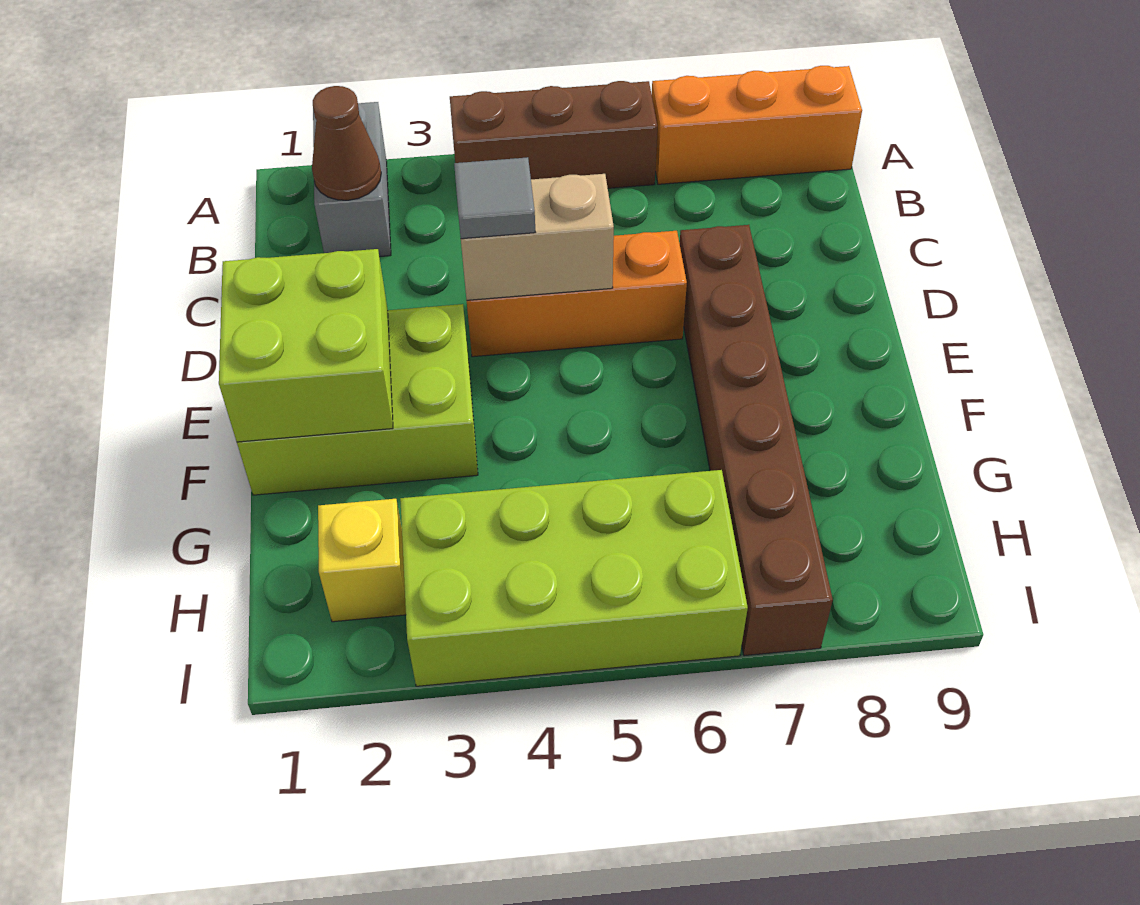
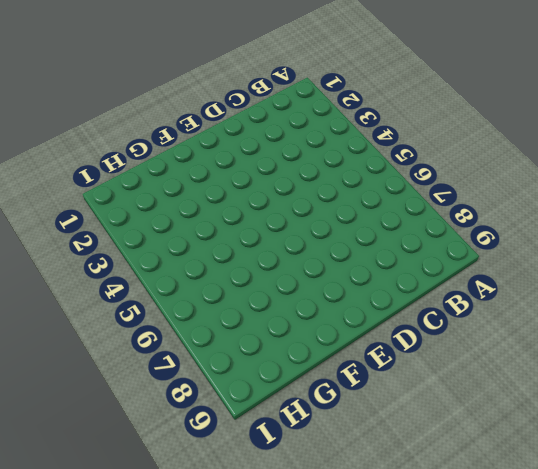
none -> grey brick A2:B2 level 1
none -> brown brick A4:A6 level 1
none -> orange brick A7:A9 level 1

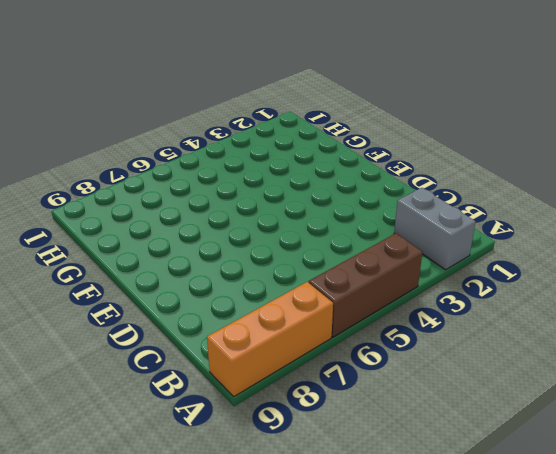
none -> orange brick D4:D6 level 1
none -> brown brick D7:I7 level 1
none -> lime brick E1:F3 level 1

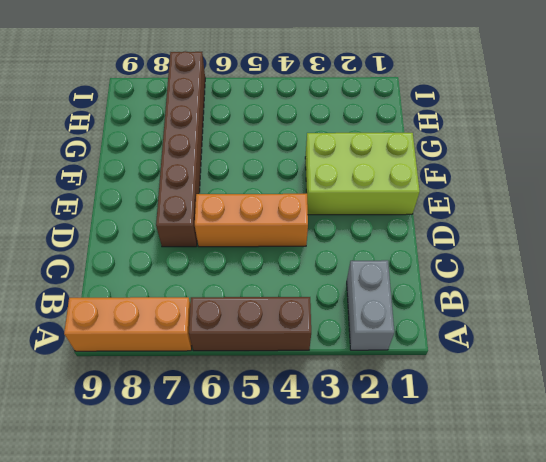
none -> yellow brick H2 level 1
none -> lime brick H3:I6 level 1
none -> brown cone B2 level 2

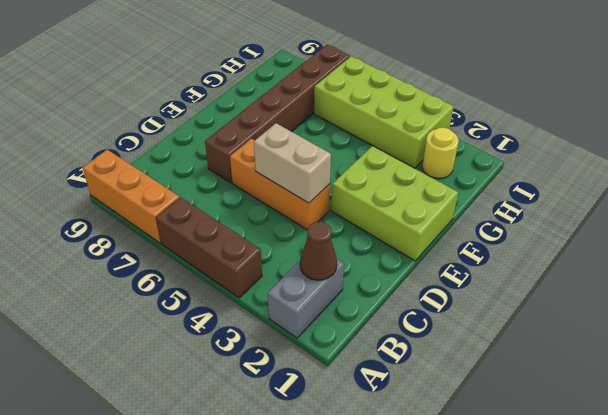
yellow round brick H2 level 1 -> yellow brick H2 level 1
none -> lime brick E1:F2 level 2
none -> grey tile D4 level 3

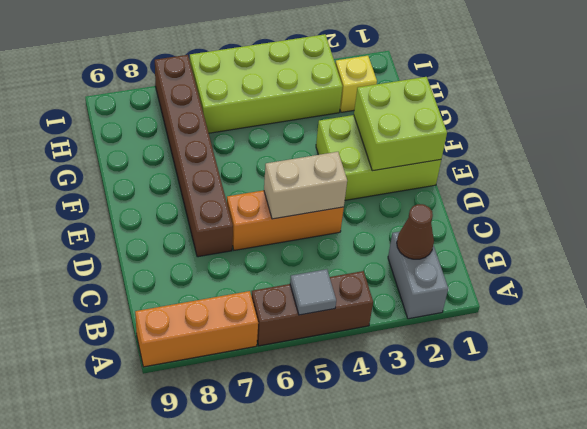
grey tile A5 level 2 -> grey tile D4 level 3

